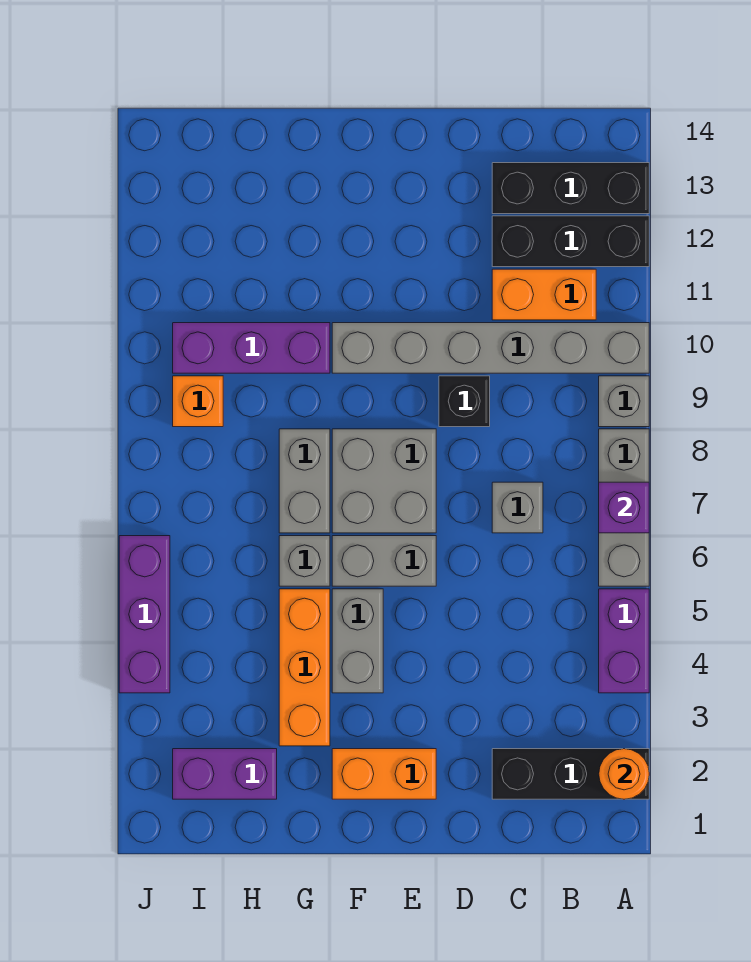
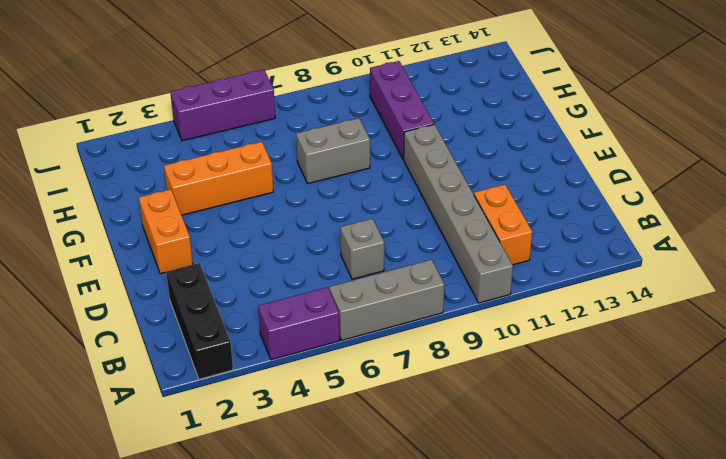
none -> grey brick A9 level 1
none -> black brick A12:C12 level 1
none -> black brick A13:C13 level 1

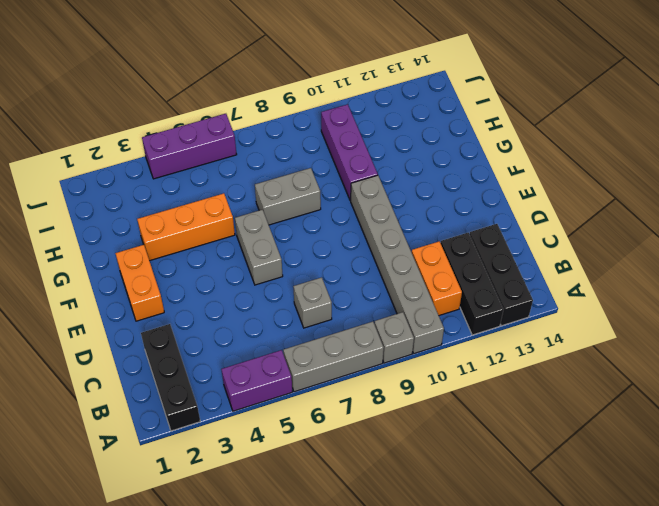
none -> black brick D9 level 1
none -> grey brick E7:F8 level 1
none -> grey brick F4:F5 level 1

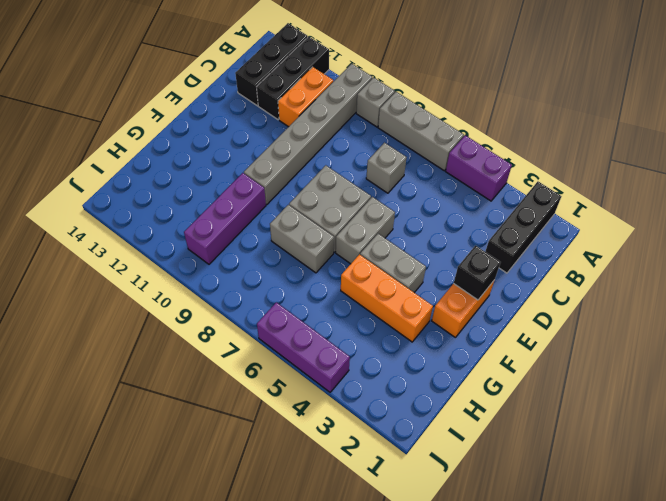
black brick E2 level 2 -> black brick D9 level 1
none -> grey brick G6 level 1
none -> purple brick H2:I2 level 1
none -> orange brick I9 level 1

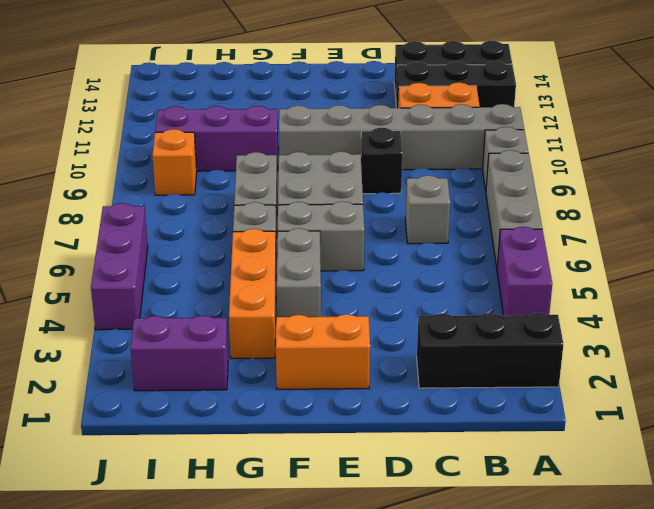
none -> orange round brick A2 level 2
none -> purple brick A7 level 2

